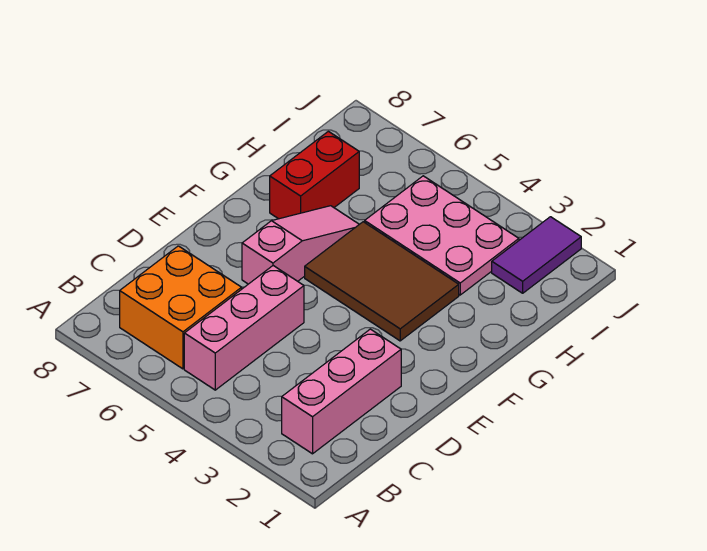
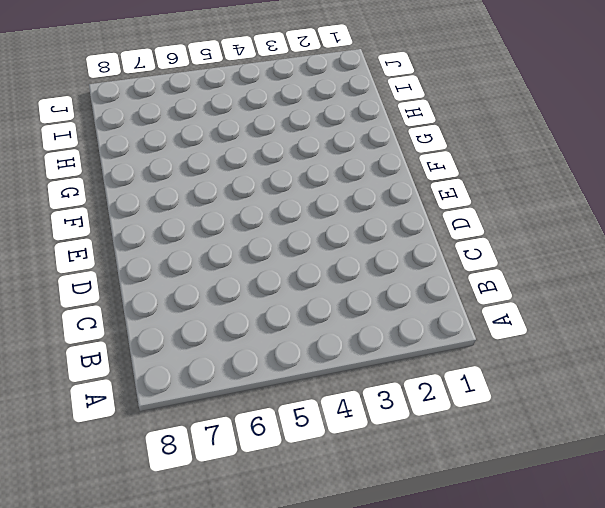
none -> pink brick B2:D2 level 1
none -> pink brick B5:D5 level 1

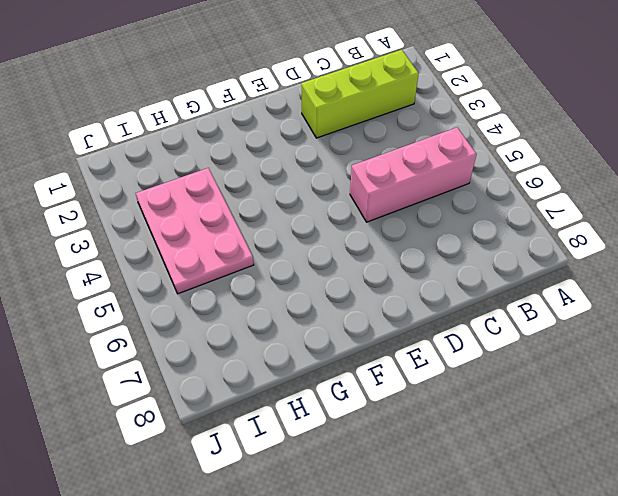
lime brick B2:D2 level 1 -> pink brick B2:D2 level 1
none -> orange brick B6:C7 level 1
none -> pink slope E6:G6 level 1 top E

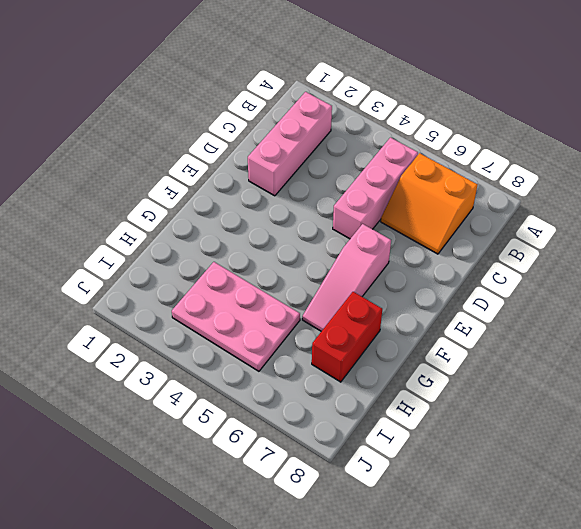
orange slope B6:C7 level 1 top B -> orange brick B6:C7 level 1
none -> brown tile F3:G5 level 1
none -> purple tile I2:J2 level 1

